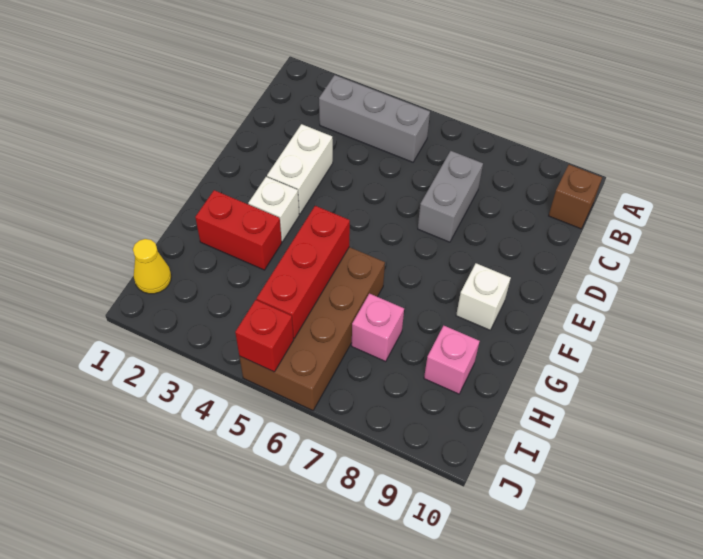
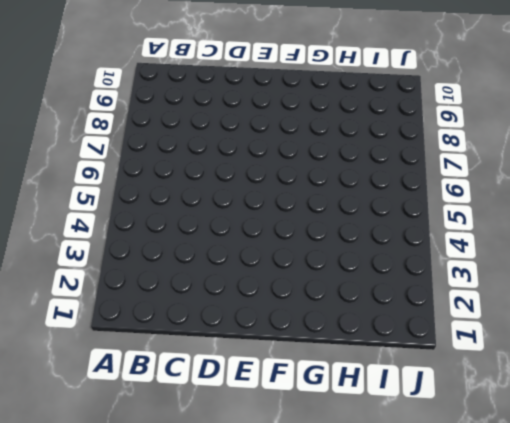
none -> grey brick B3:B5 level 1
none -> brown brick B10 level 1
none -> grey brick C7:D7 level 1

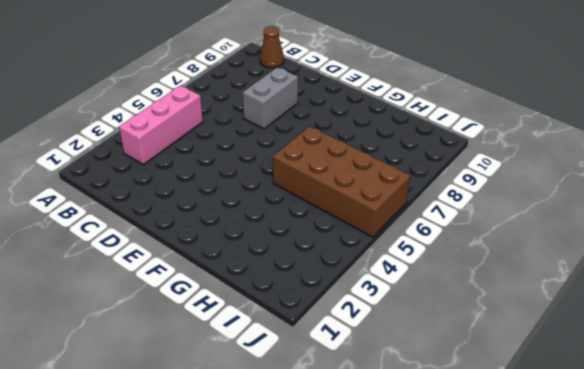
pink brick B3:B5 level 1 -> grey brick B3:B5 level 1
brown cone B10 level 1 -> brown brick B10 level 1
grey brick D7:D8 level 1 -> grey brick C7:D7 level 1
none -> white brick D3:E3 level 1
none -> white brick F3 level 1
none -> white brick F9 level 1

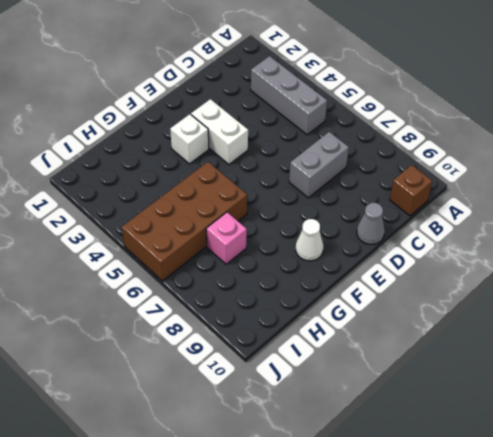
grey cone D10 level 1 -> none
white brick E3:E4 level 1 -> white brick D3:E3 level 1
white cone F9 level 1 -> white brick F9 level 1
none -> red brick G2:G3 level 1
none -> pink brick H9 level 1
none -> yellow cone I1 level 1

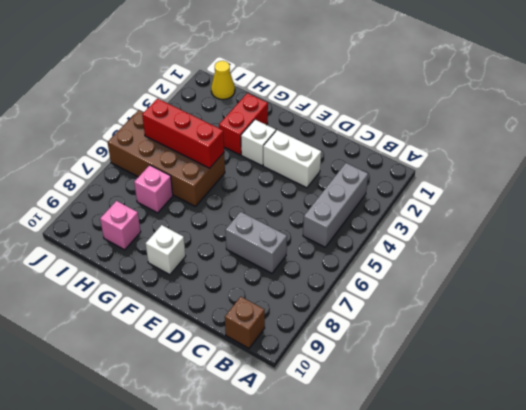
none -> red brick J5 level 2

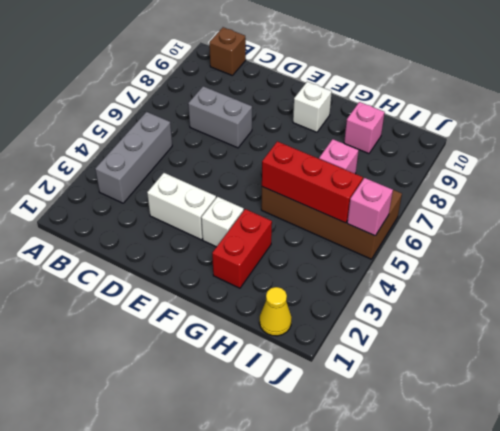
pink brick J5 level 2 -> red brick J5 level 2

